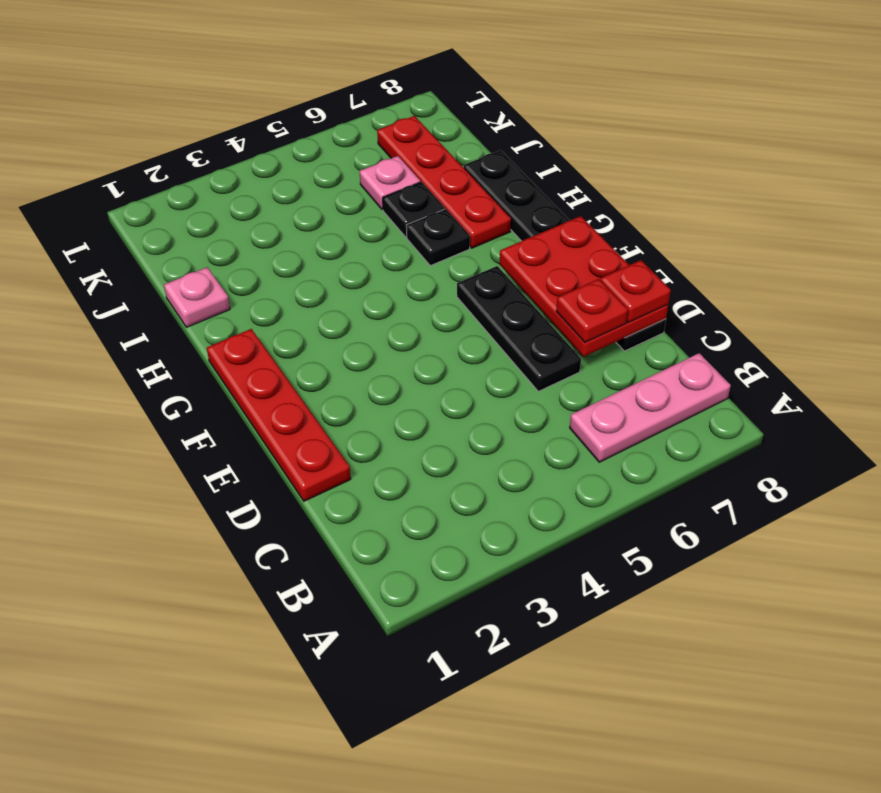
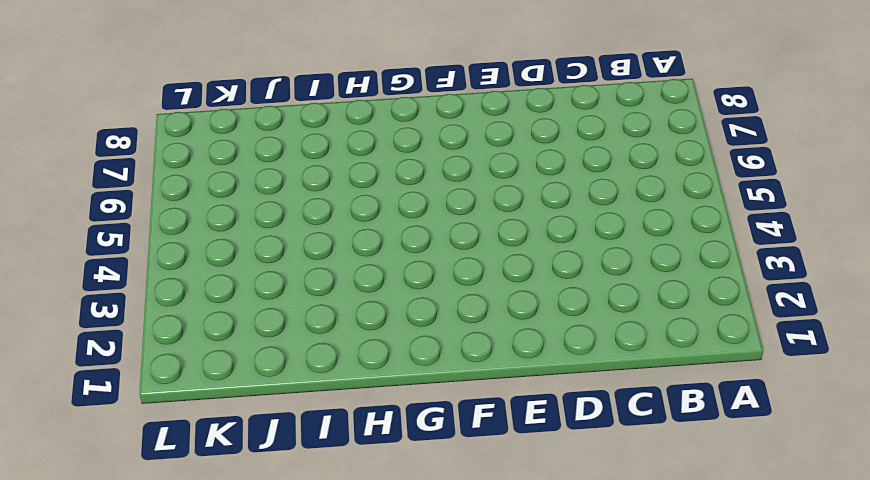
none -> pink plate B6:B8 level 1
none -> red plate D1:G1 level 1
none -> black plate D6:F6 level 1

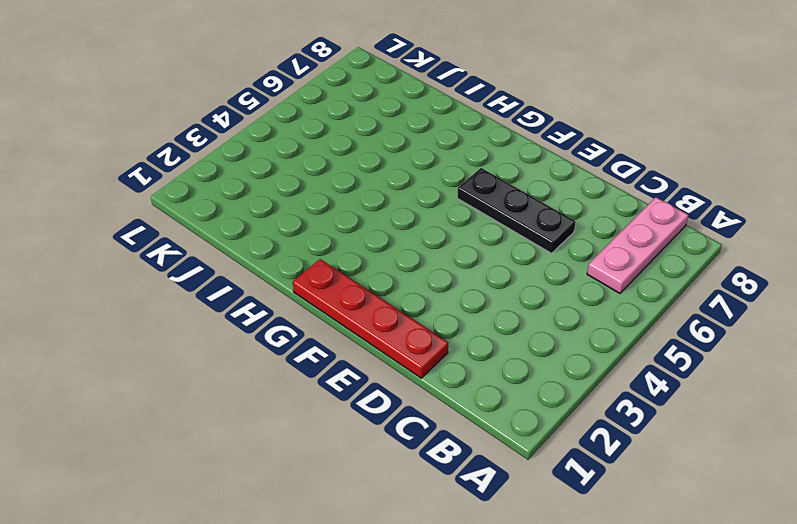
none -> black plate D8:I8 level 1
none -> black plate H6 level 1
none -> red plate H7:K7 level 1

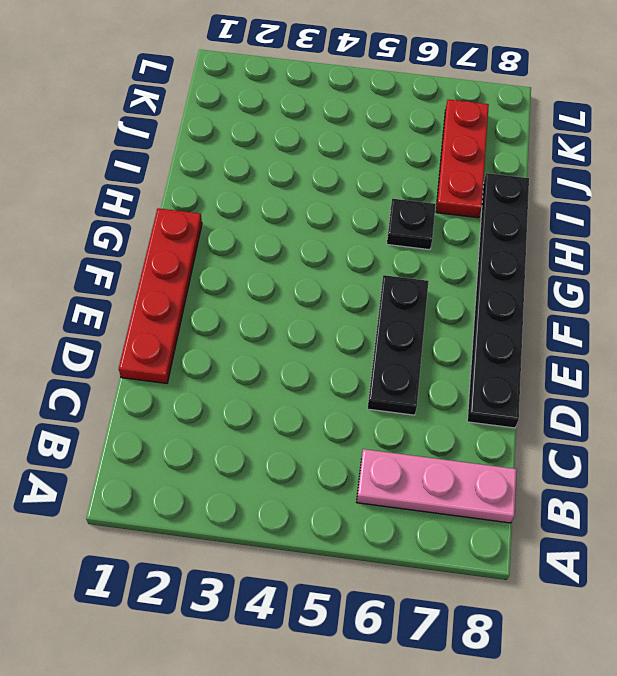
red plate I7:K7 level 1 -> red plate H7:K7 level 1
none -> pink plate I1 level 1
none -> black plate I6 level 1
none -> pink plate J6 level 1

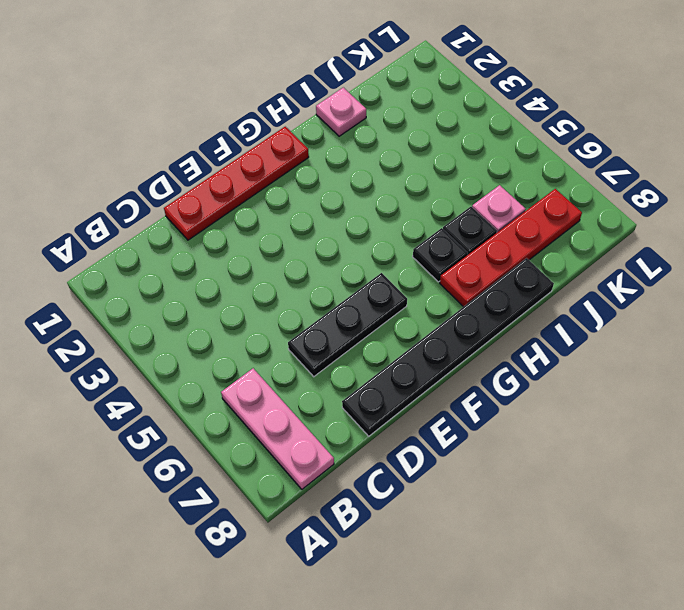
none -> red plate D7:F8 level 2
none -> red plate D7 level 3
none -> red plate D8 level 3

